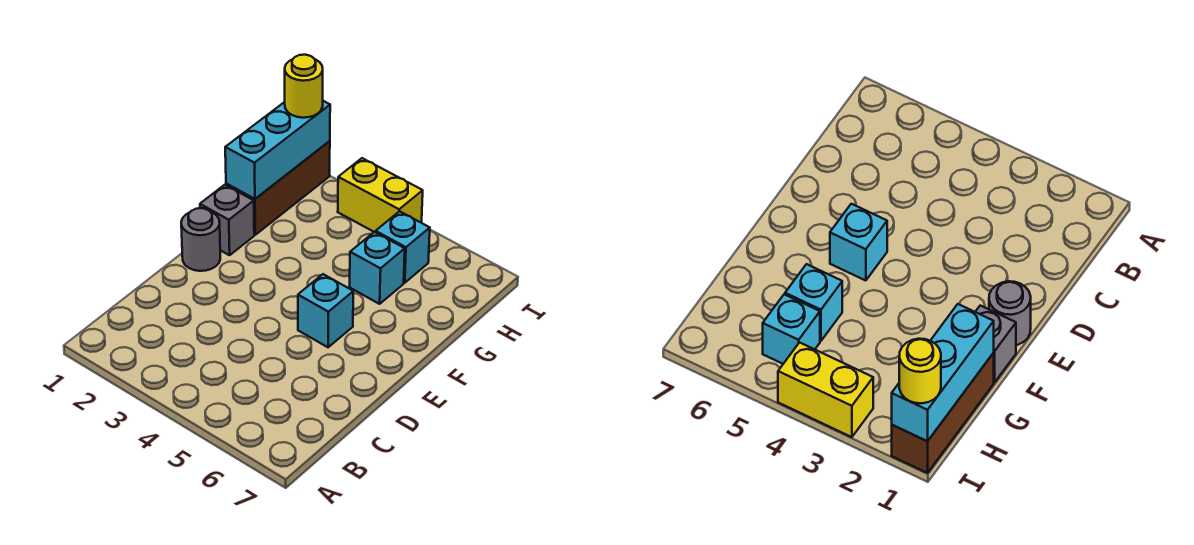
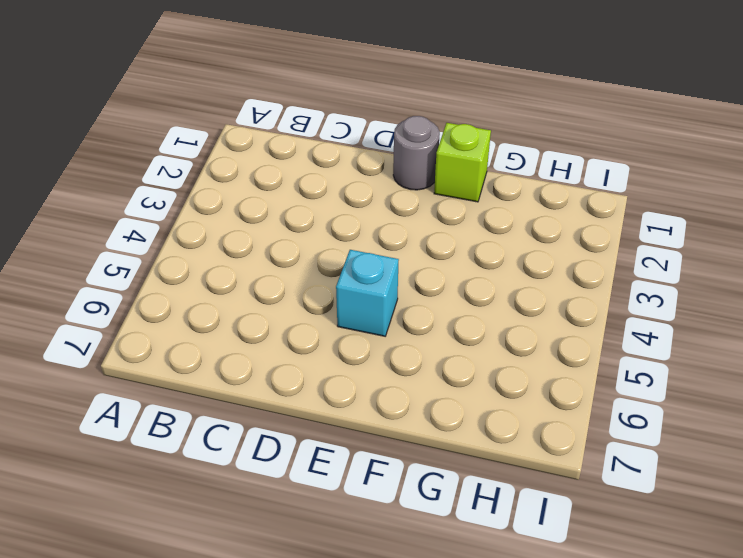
lime brick F1 level 1 -> grey brick F1 level 1
none -> brown brick G1:I1 level 1
none -> cyan brick G5 level 1

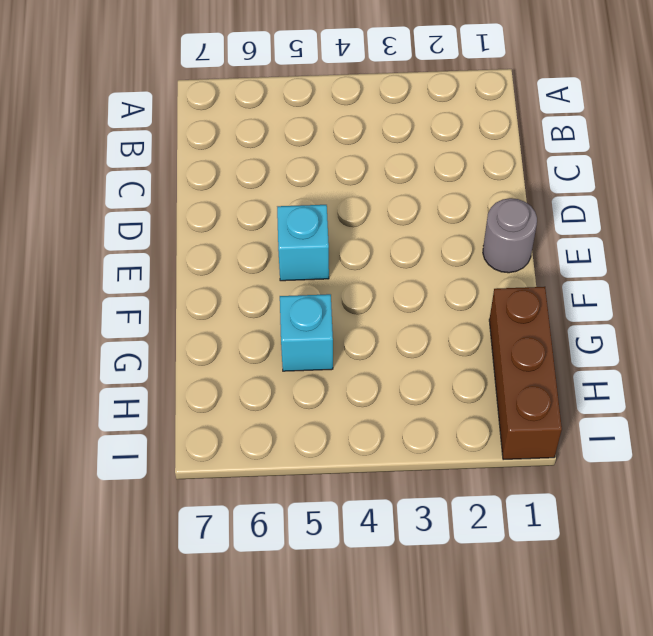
none -> grey brick F1 level 1
none -> cyan brick H5 level 1

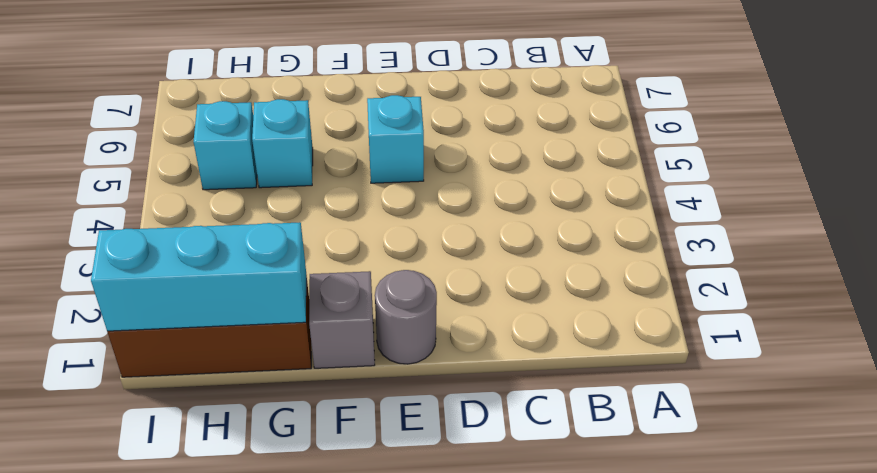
none -> yellow brick I3:I4 level 1
none -> yellow round brick I1 level 3

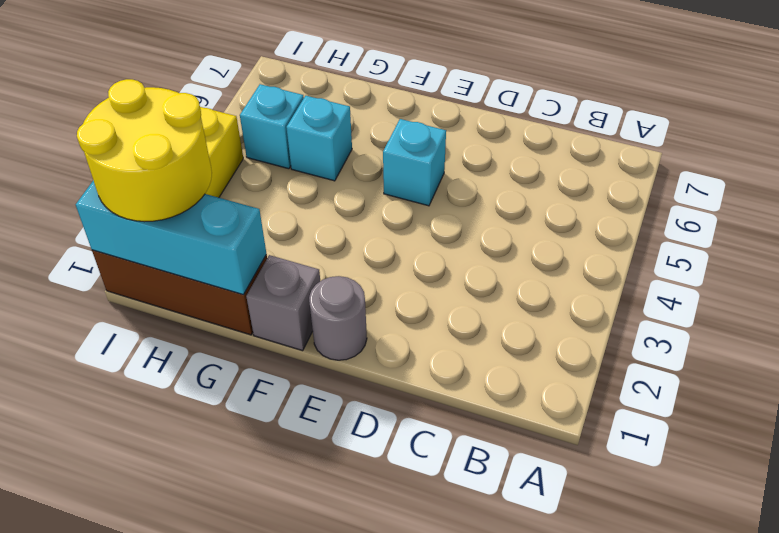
yellow round brick H1:I2 level 3 -> yellow round brick I1 level 3

